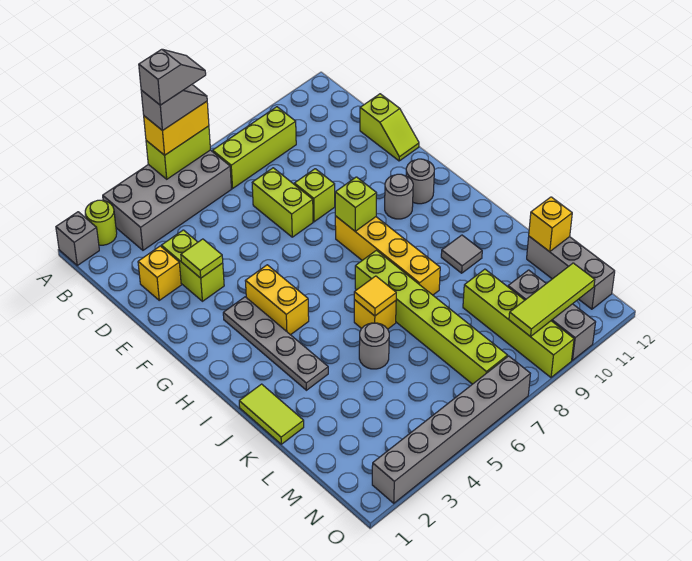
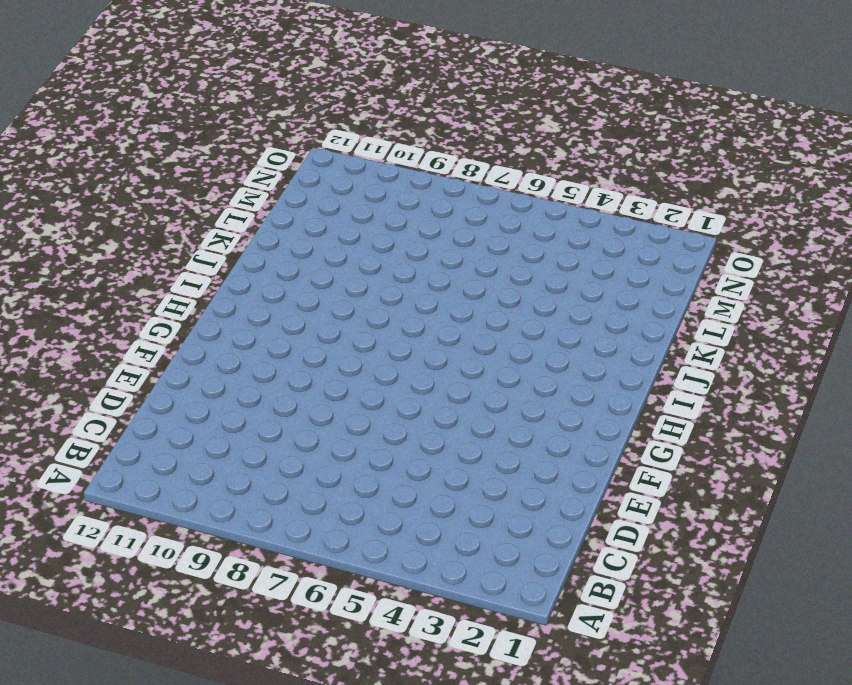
none -> grey brick A1 level 1
none -> lime round brick A2 level 1
none -> grey brick A3:B6 level 1
none -> lime brick B7:B9 level 1

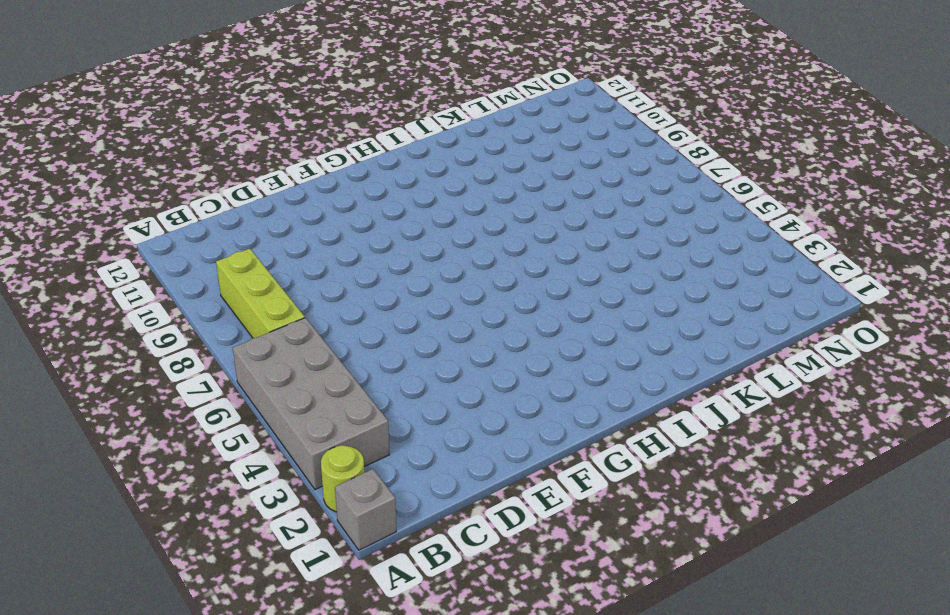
none -> yellow brick D2 level 1
none -> lime brick D3:E3 level 1
none -> lime brick D7:E7 level 1
none -> lime slope D12:E12 level 1 top D

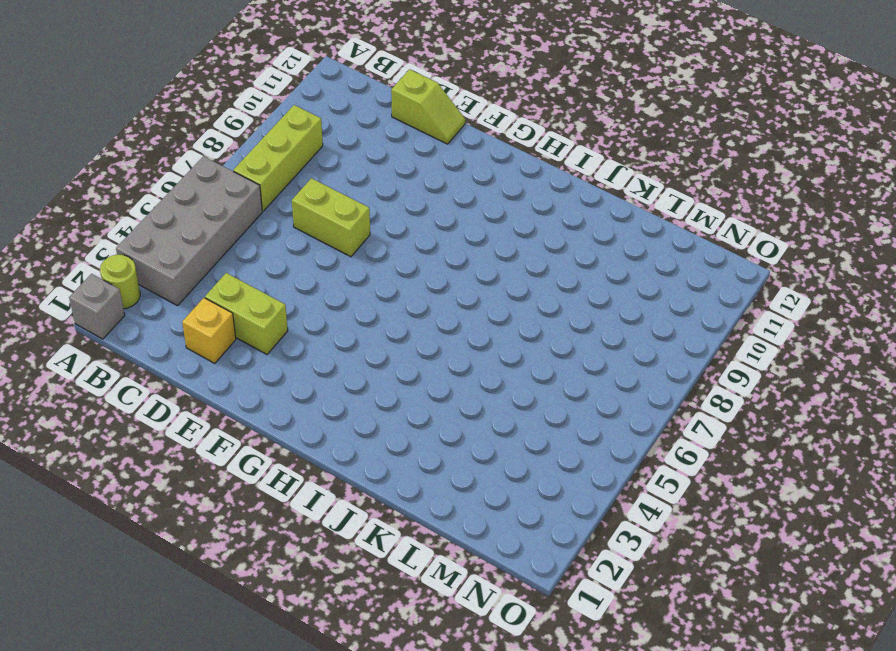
none -> lime brick E8 level 1
none -> grey plate G3:J3 level 1
none -> yellow brick G4:H4 level 1
none -> yellow brick G8:J8 level 1

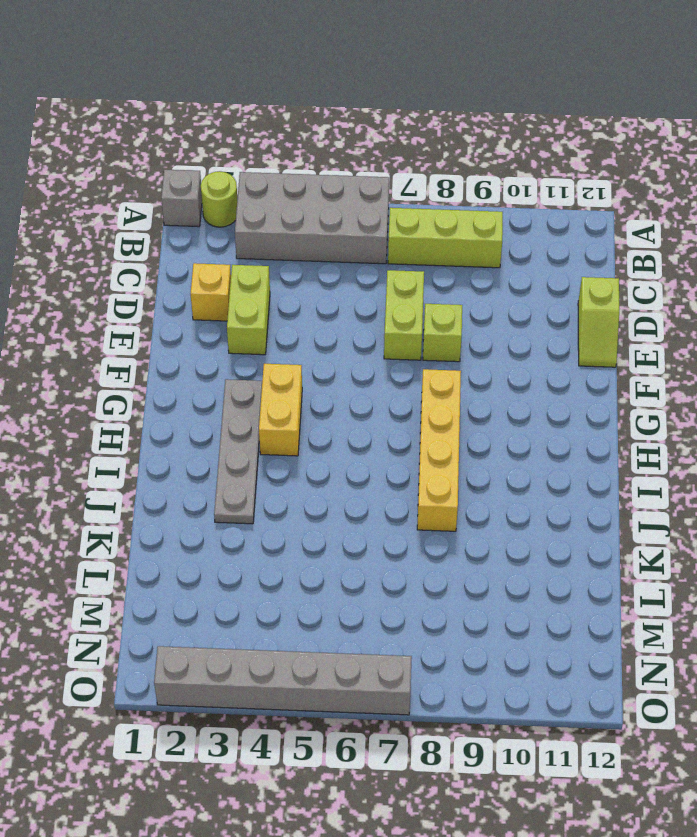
none -> grey round brick G10 level 1
none -> grey round brick G11 level 1
none -> lime brick I7:N7 level 1
none -> lime tile J1:K1 level 1

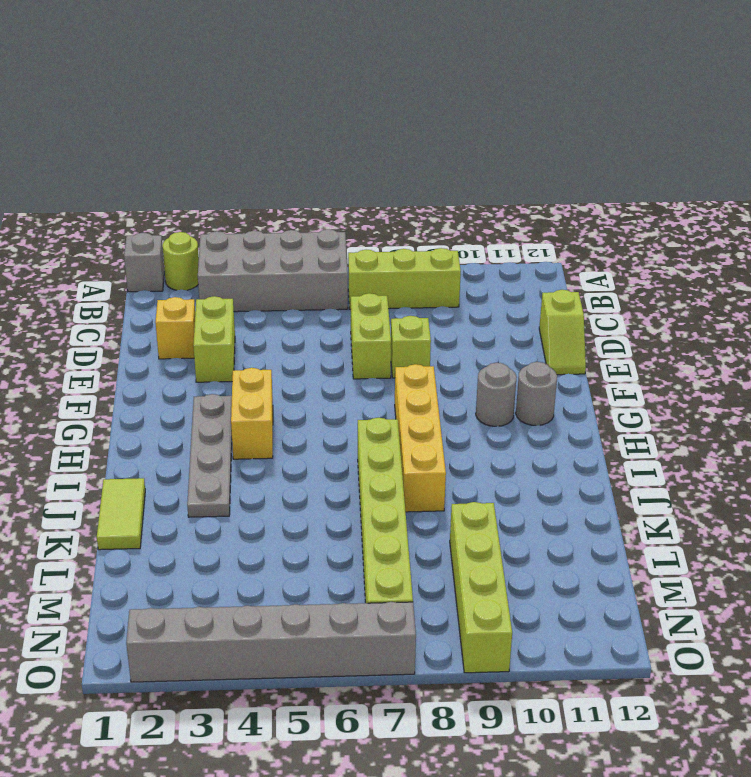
none -> yellow brick J6 level 1
none -> grey tile J10 level 1
none -> grey round brick K5 level 1
none -> grey brick L12:N12 level 1

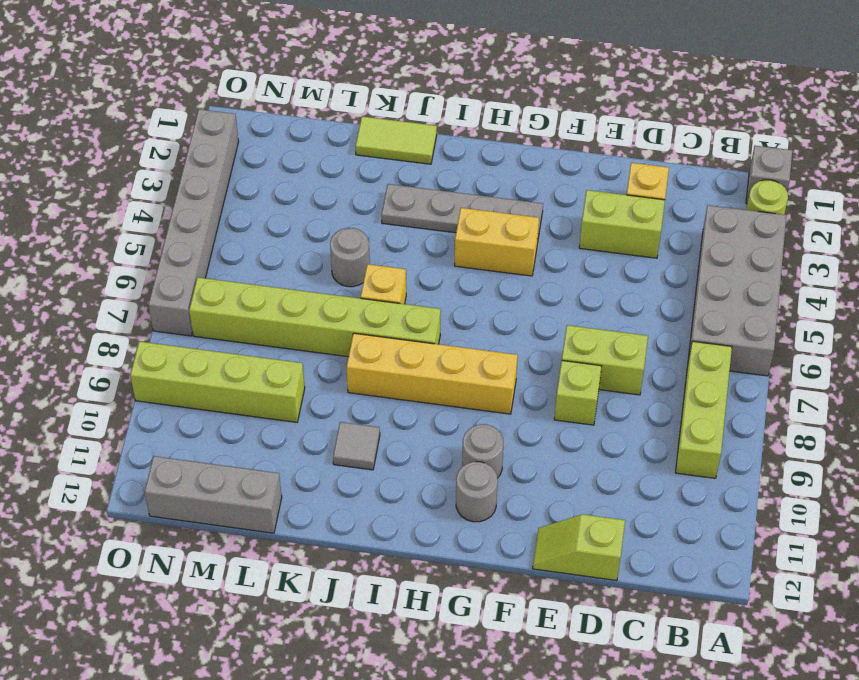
none -> grey brick M10:O10 level 1
none -> lime brick A5:A6 level 2
none -> lime tile E3 level 2
none -> lime brick G8 level 2

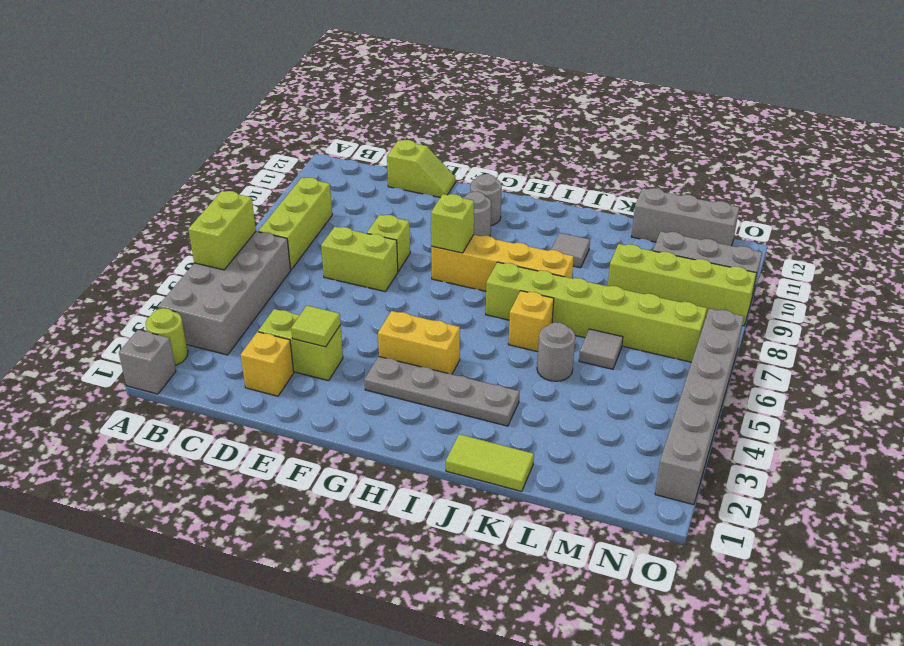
grey tile L6 level 1 -> none
none -> yellow tile J6 level 2
none -> yellow brick L12 level 2
none -> lime tile N9:N11 level 2
none -> yellow brick A5:A6 level 3

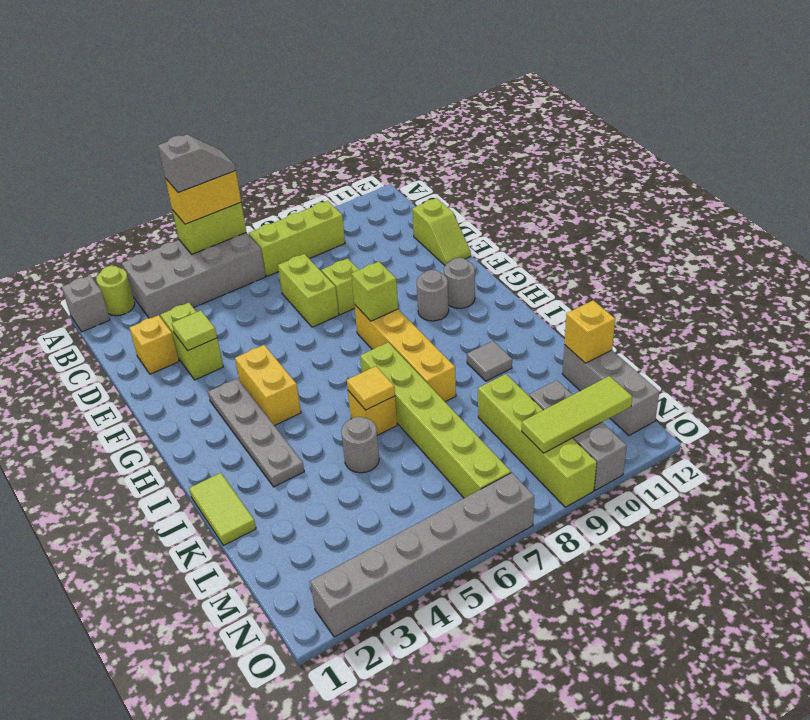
none -> grey slope A5:A6 level 5 top 5

